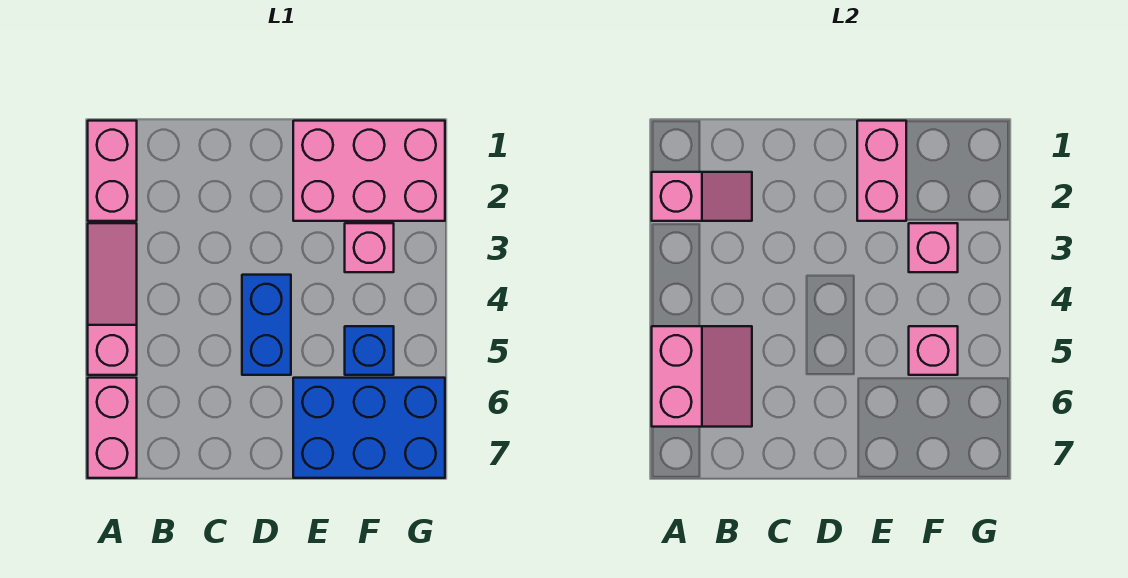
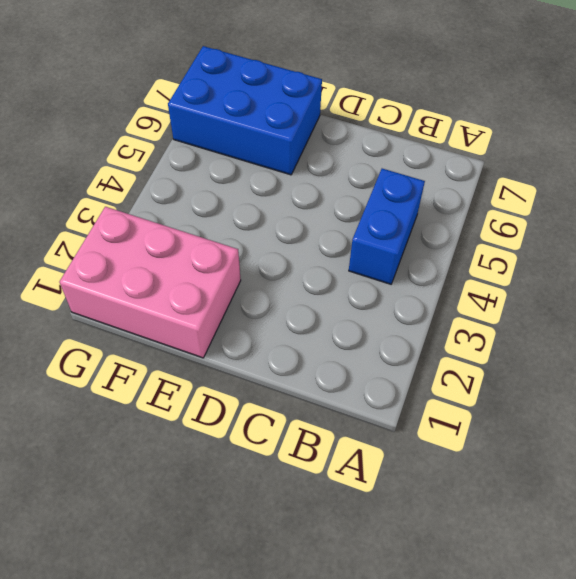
blue brick B4:B5 level 1 -> blue brick D4:D5 level 1
none -> pink brick A1:A2 level 1
none -> pink slope A3:A5 level 1 top 5
none -> pink brick A6:A7 level 1

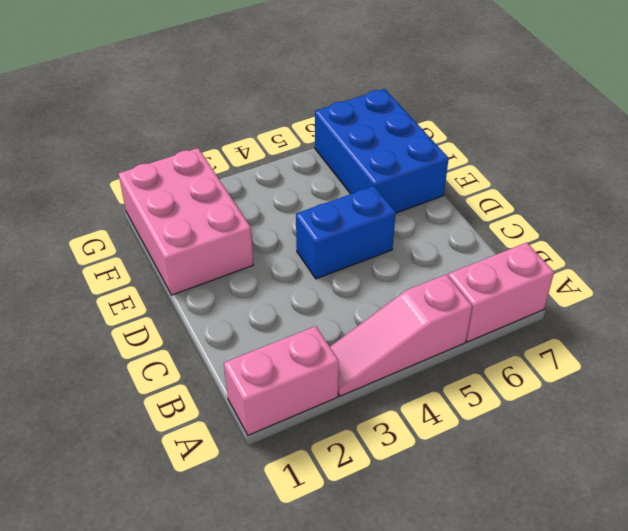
none -> pink brick F3 level 1
none -> blue brick F5 level 1
none -> pink slope A2:B2 level 2 top A

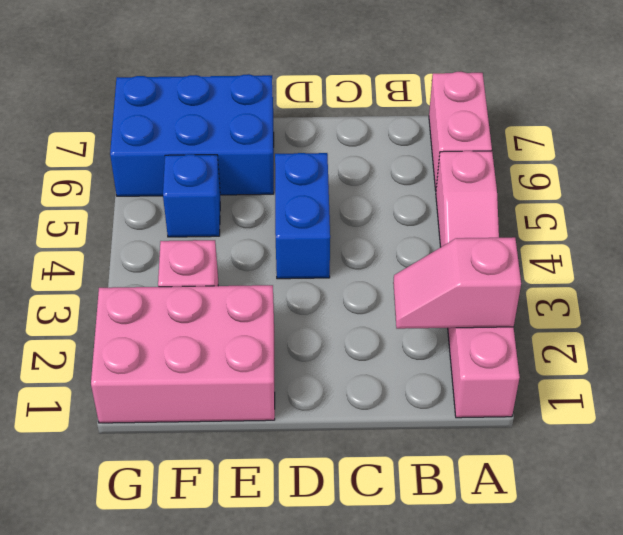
none -> pink slope A5:B6 level 2 top A
none -> pink brick E1:E2 level 2
none -> pink brick F3 level 2

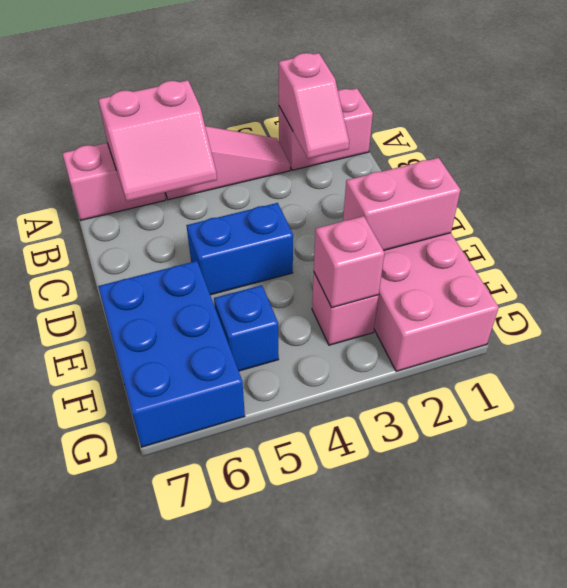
none -> pink brick F5 level 2

